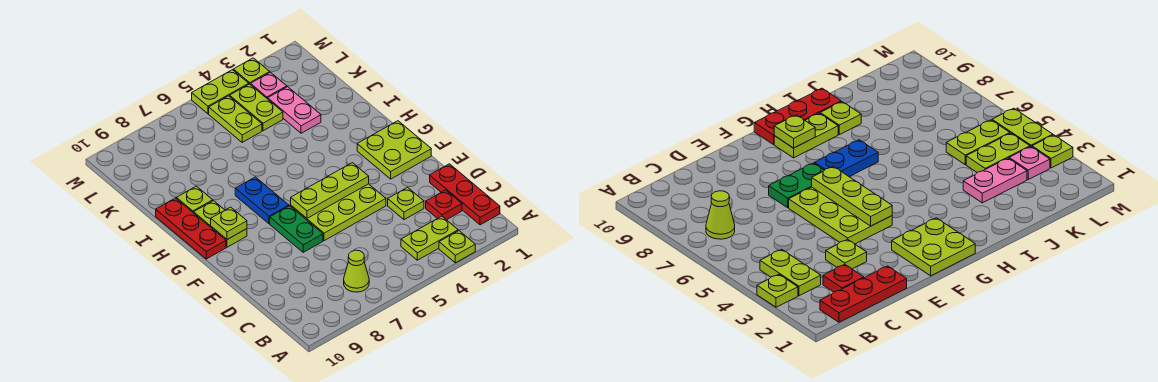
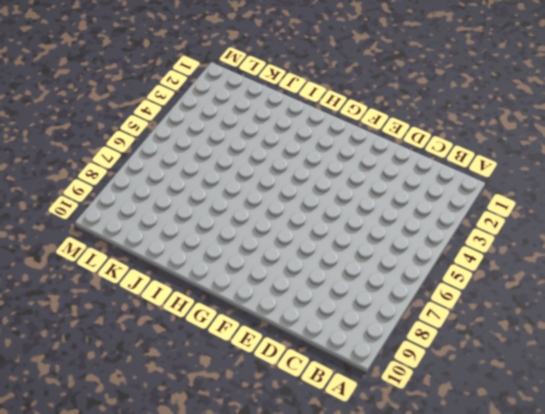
none -> lime plate A3 level 1
none -> red plate B1:D1 level 1
none -> lime plate B3:B4 level 1

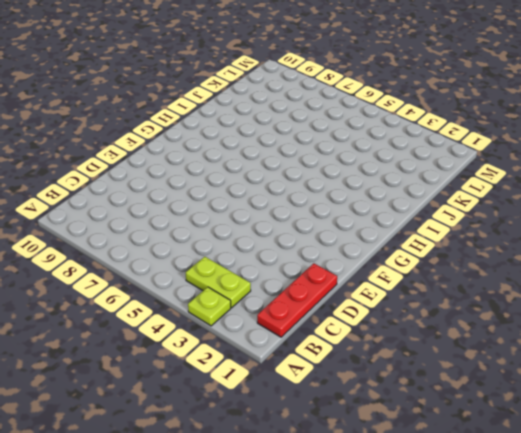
none -> lime cone B7 level 1
none -> red plate C2 level 1
none -> lime plate D3 level 1

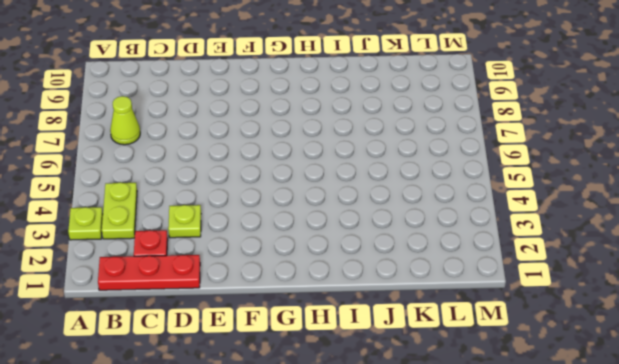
none -> lime plate E4:F6 level 1
none -> green plate E7:F7 level 1
none -> lime plate F1:G2 level 1

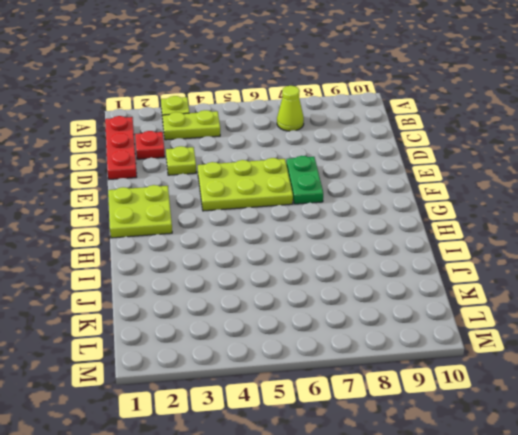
none -> blue plate G7:H7 level 1
none -> lime plate G9:H9 level 1
none -> red plate G10:I10 level 1

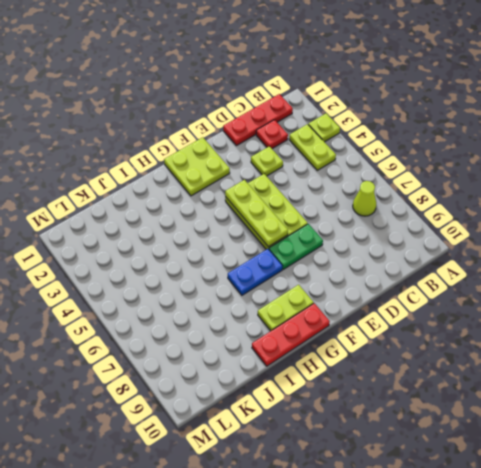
none -> lime plate I9 level 1
none -> pink plate J3:K3 level 1
none -> lime plate K4:L4 level 1

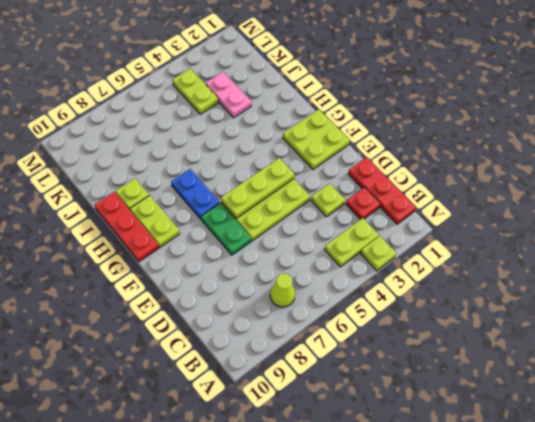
none -> lime plate K5:L5 level 1
none -> pink plate L3 level 1
none -> lime plate M3 level 1

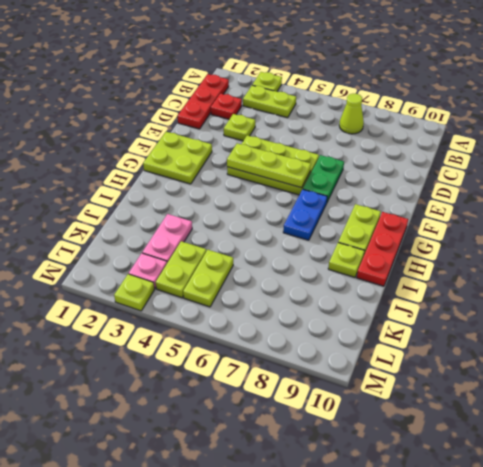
none -> lime plate M4:M5 level 1
none -> lime plate G9 level 2

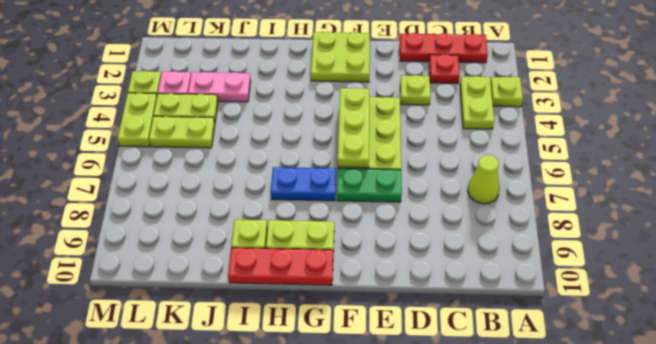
none -> lime plate G9 level 2

